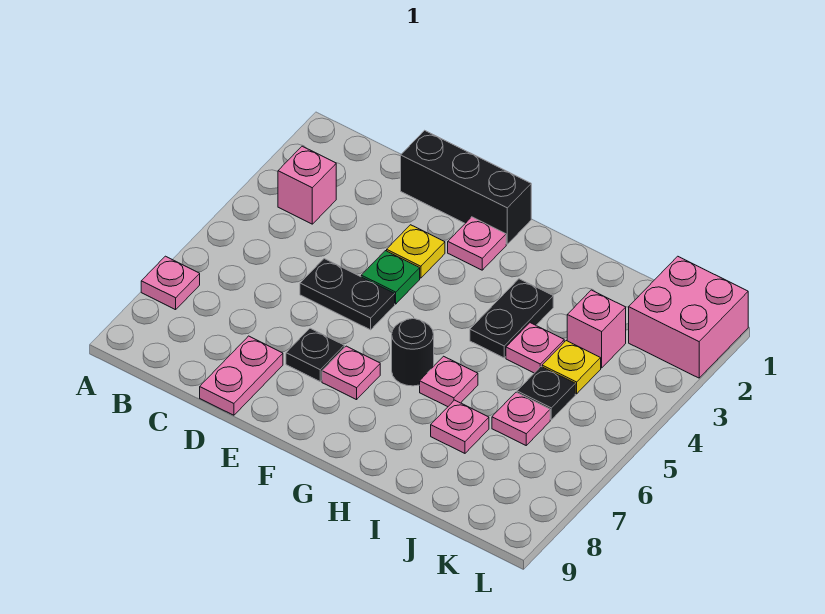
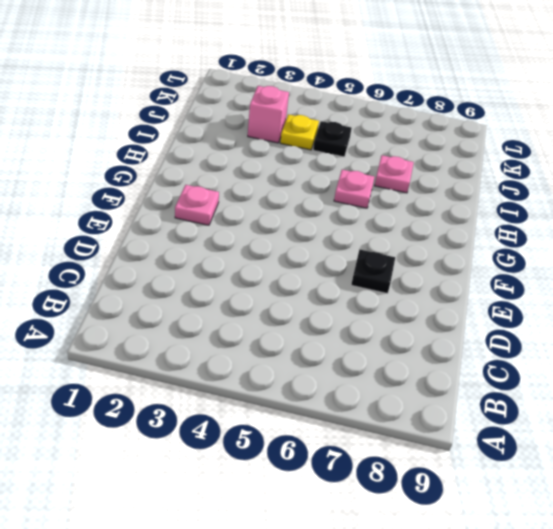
none -> pink plate A7 level 1
none -> pink brick B3 level 1
none -> black brick D1:F1 level 1

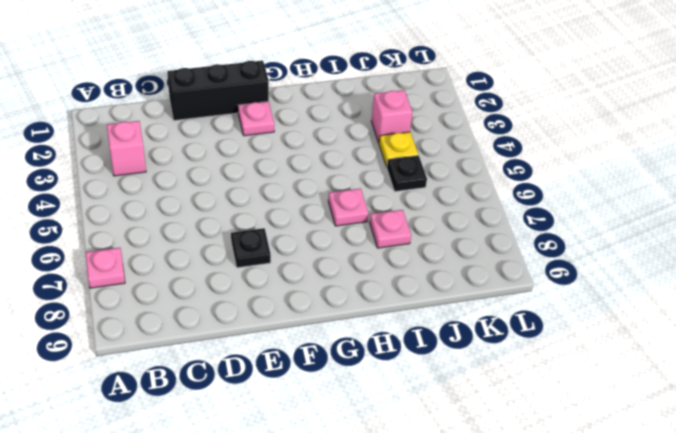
none -> black plate D5:E5 level 1
none -> pink plate D8:D9 level 1
none -> yellow plate E3 level 1

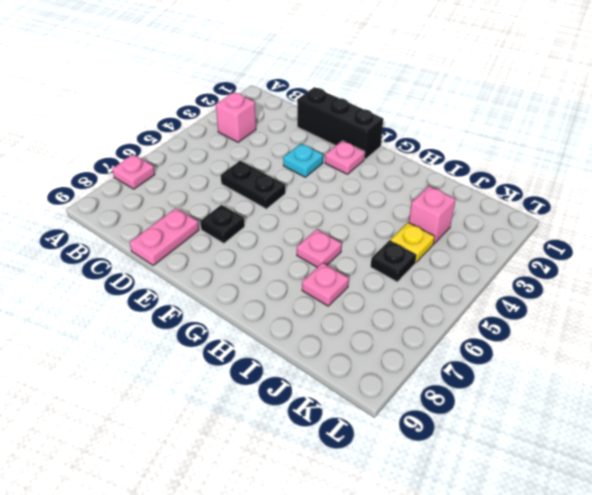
cyan plate E3 level 1 -> yellow plate E3 level 1
none -> green plate E4 level 1
none -> pink plate F7 level 1
none -> black round brick G6 level 1

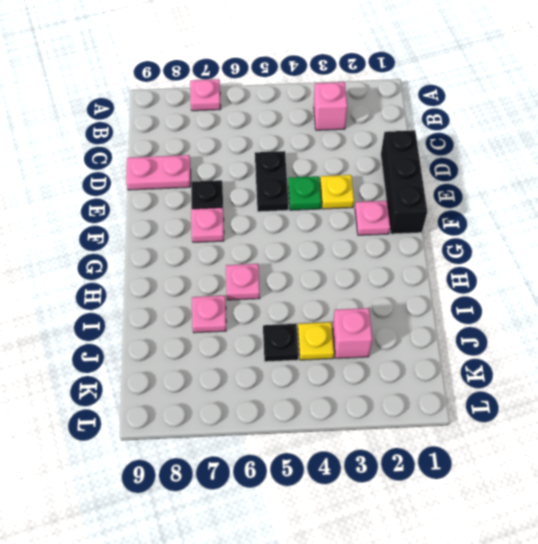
none -> black round brick G6 level 1
none -> black plate H3:H4 level 1
none -> pink plate I4 level 1

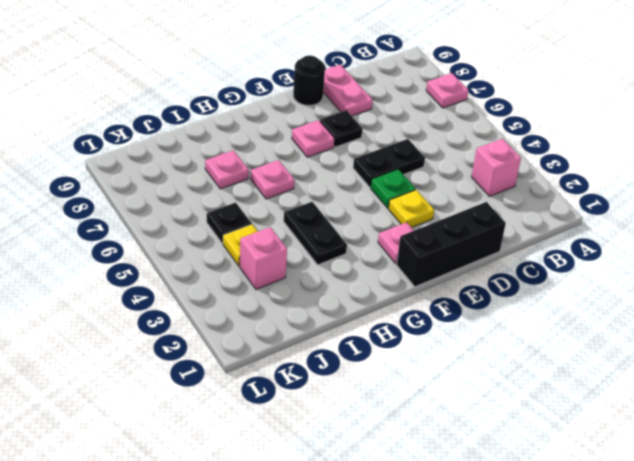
black round brick E9 level 1 -> black round brick G6 level 1
none -> pink plate I4 level 1
none -> pink plate J6 level 1
none -> pink brick K1:L2 level 1

